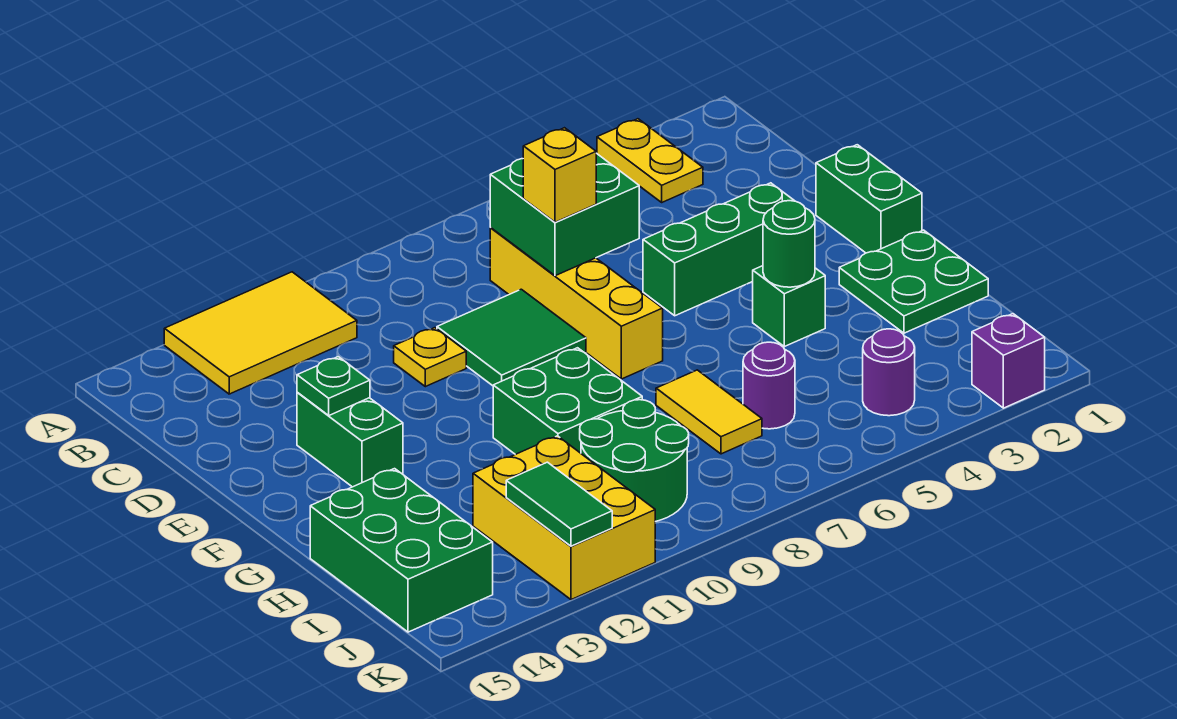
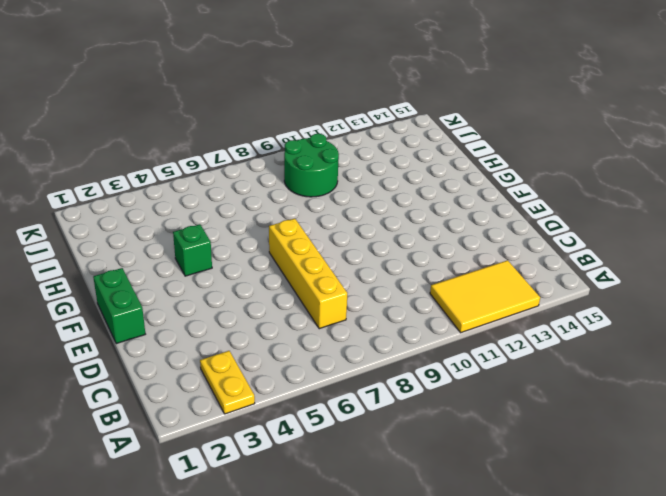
none -> green tile D8:E9 level 1
none -> yellow plate D10 level 1
none -> green brick E3:E5 level 1

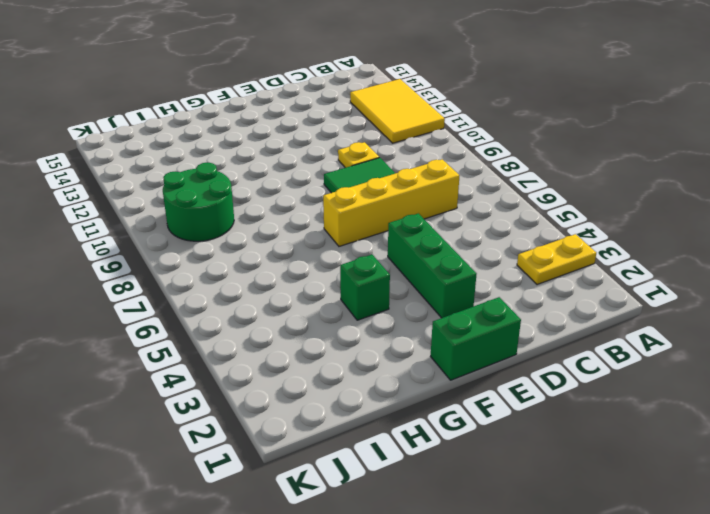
none -> green brick E13:F13 level 1
none -> green plate G1:H2 level 1
none -> green brick G9:H10 level 1

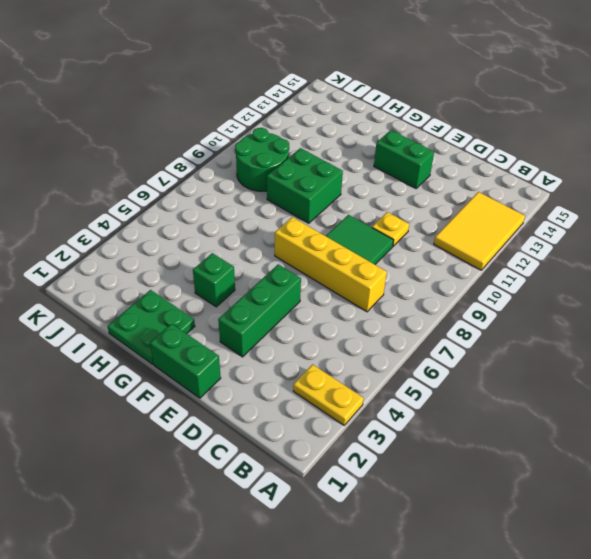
none -> yellow tile H7:I7 level 1
none -> green brick H14:J15 level 1
none -> purple round brick I6 level 1

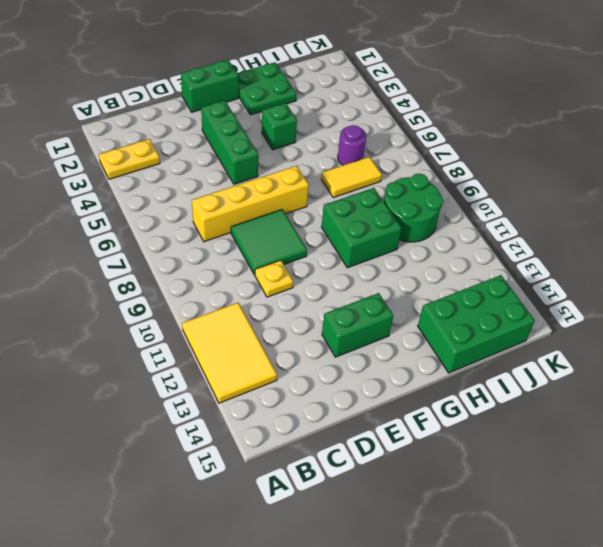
none -> yellow brick I11:K12 level 1
none -> purple round brick J4 level 1
none -> purple brick K2 level 1

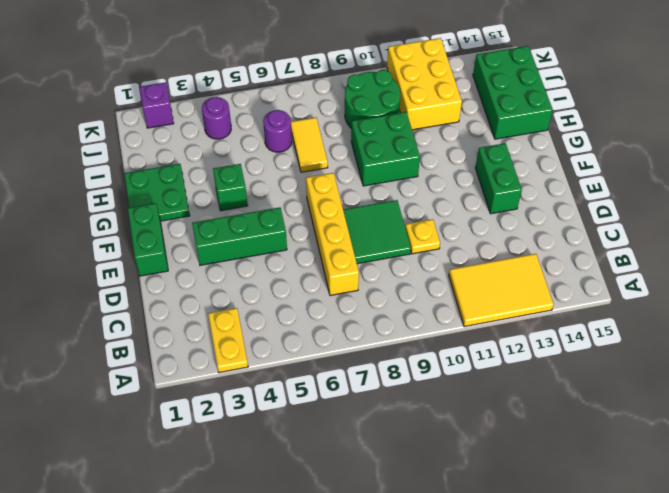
none -> green brick C6:D7 level 2
none -> green plate E13 level 2
none -> green round brick G4 level 2

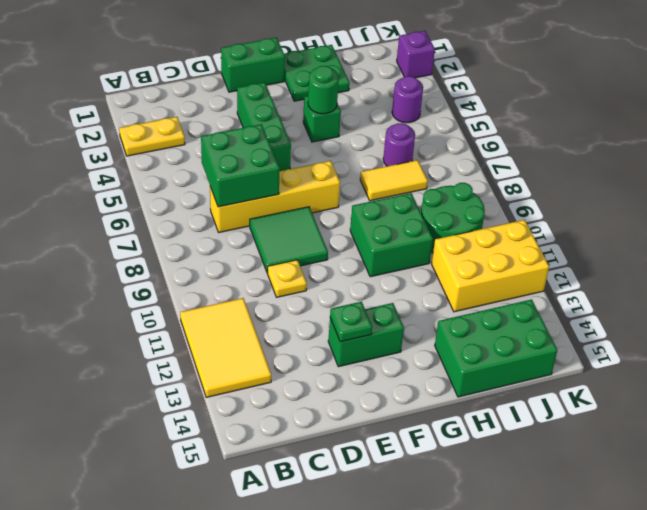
none -> green tile J12:K12 level 2
none -> yellow brick D7 level 3

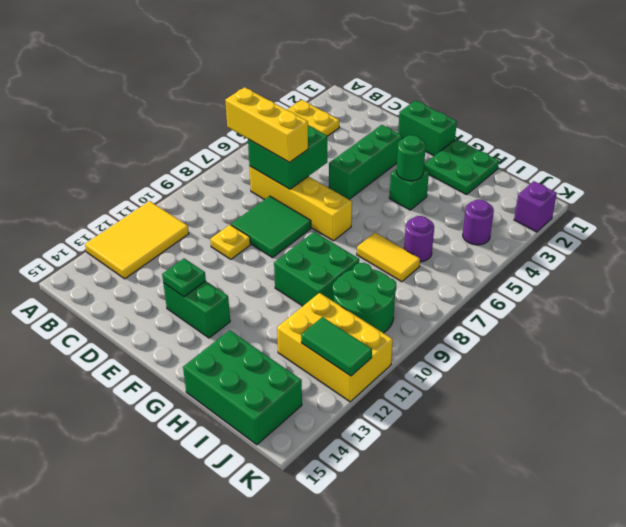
yellow brick B7:D7 level 3 -> yellow brick D7 level 3

